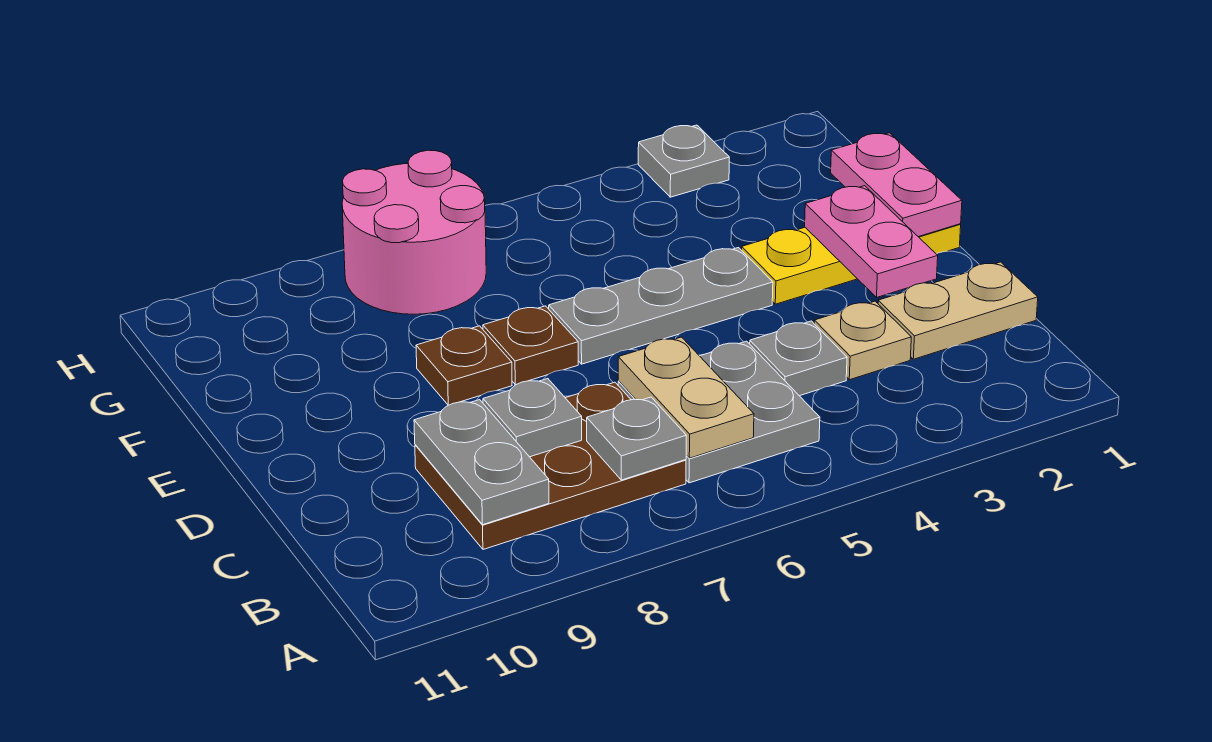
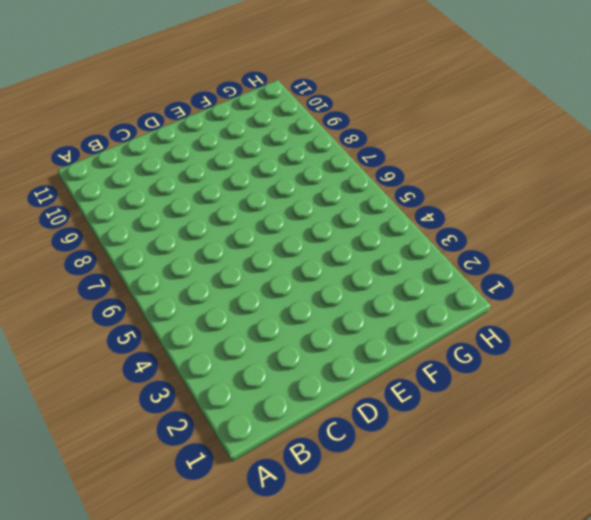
none -> grey plate B5:C6 level 1
none -> brown plate B7:C9 level 1
none -> tan plate C1:C2 level 1

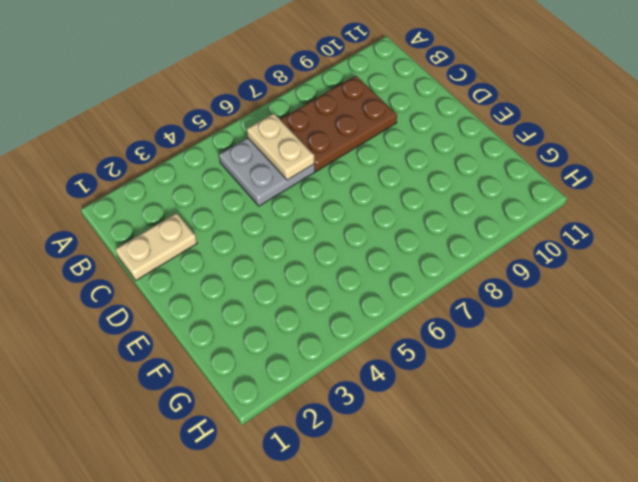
none -> tan plate C3 level 1
none -> grey plate C4 level 1
none -> yellow plate E1:E3 level 1

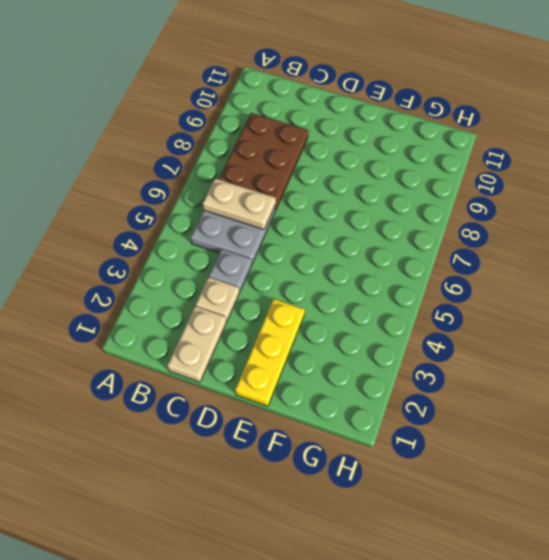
none -> grey plate E4:E6 level 1
none -> brown plate E7 level 1
none -> brown plate E8 level 1

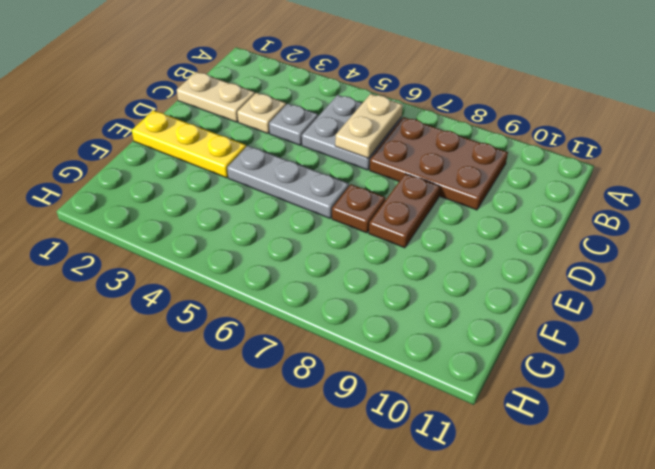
brown plate D8:E8 level 1 -> brown plate E8 level 1
none -> pink round brick G7:H8 level 1
none -> grey plate H3 level 1
none -> grey plate B7 level 2

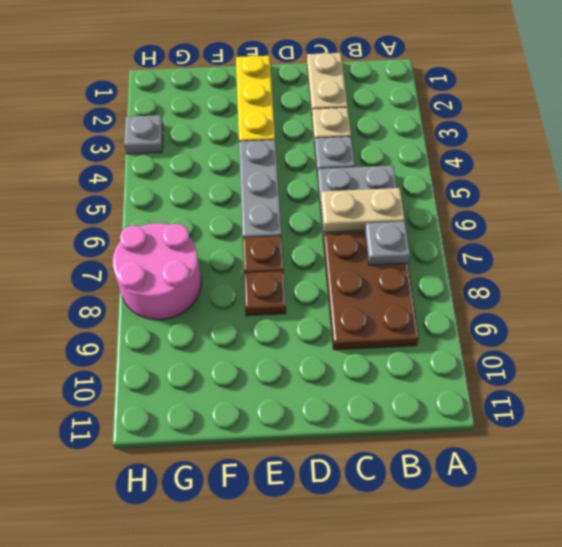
none -> grey plate B9:C9 level 2
none -> grey plate C8 level 2
none -> pink plate D2:E2 level 2

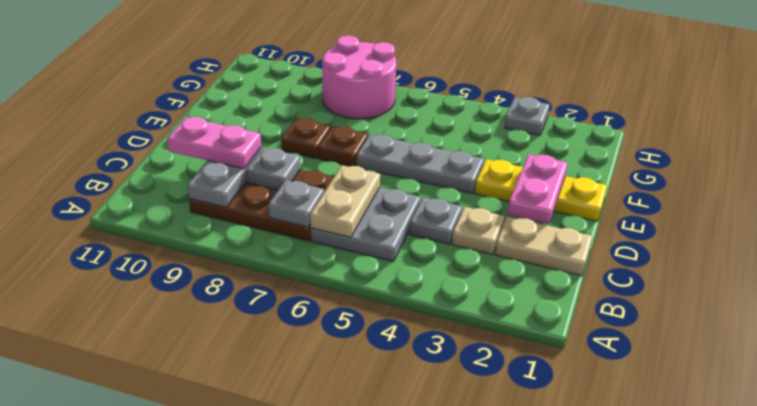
pink plate C9:C10 level 3 -> pink plate E1:F1 level 2

